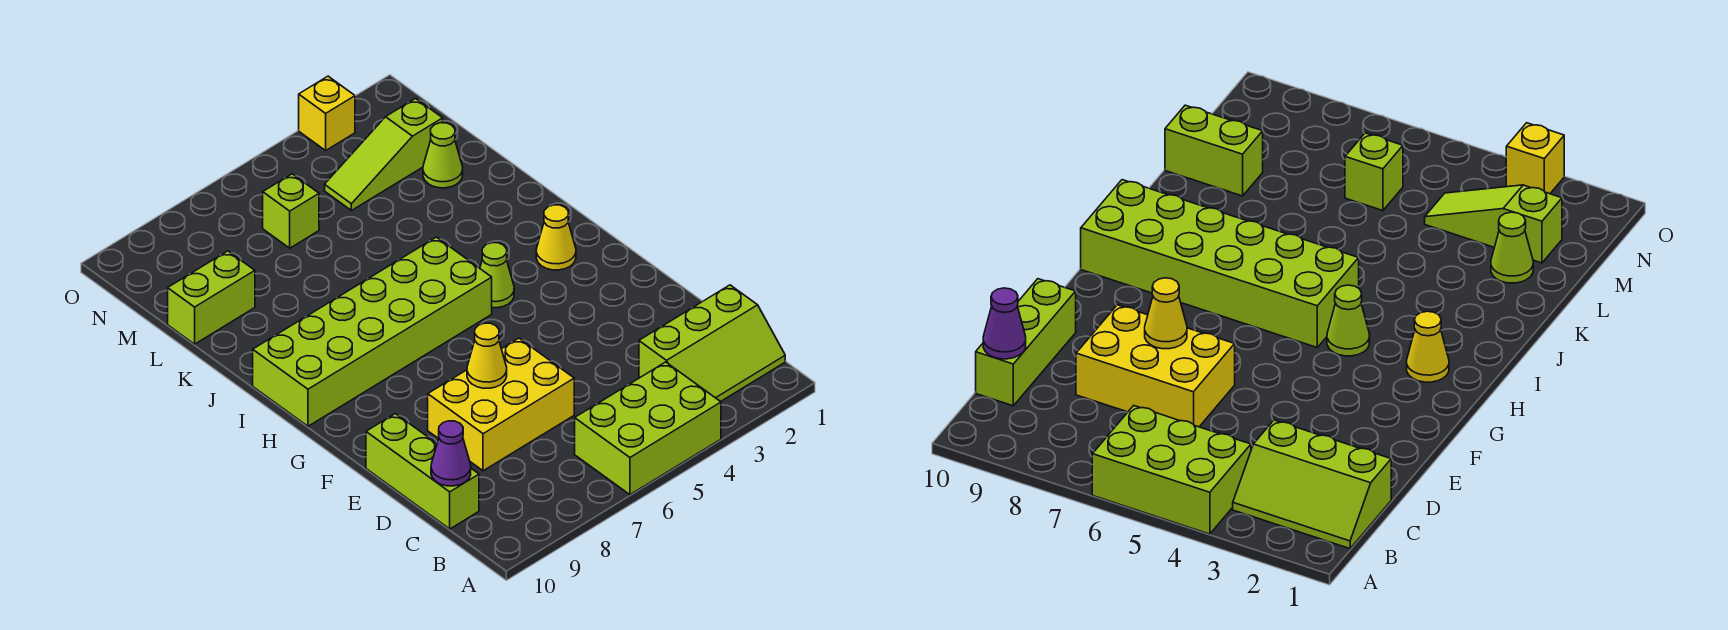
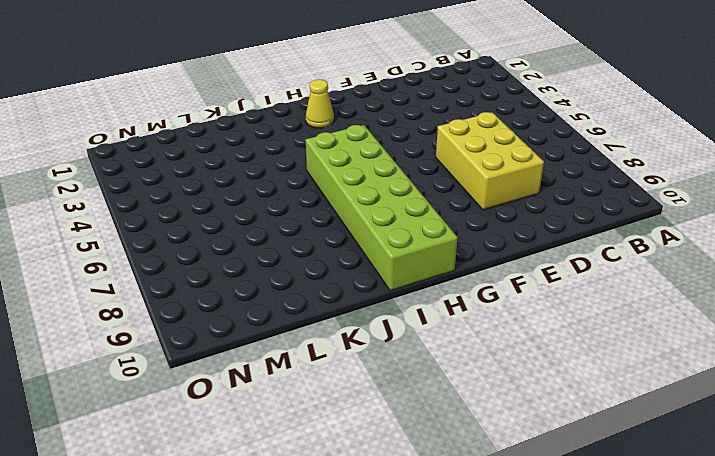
none -> lime brick A4:B6 level 1
none -> lime slope B1:C3 level 1 top C
none -> lime brick C10:E10 level 1

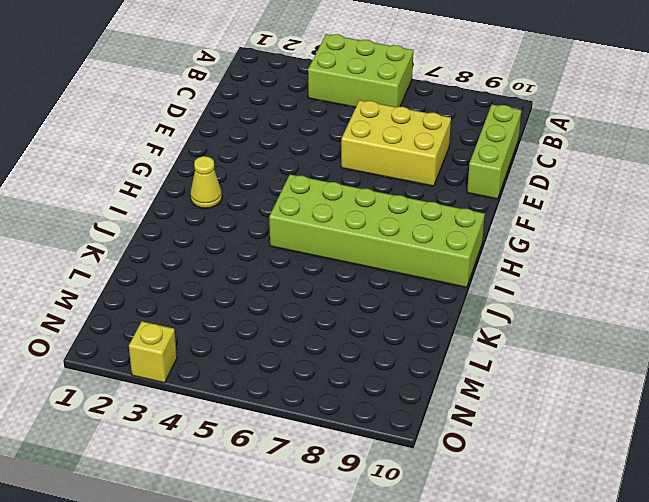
none -> lime slope B1:C3 level 1 top C
none -> lime cone H4 level 1
none -> lime cone L2 level 1

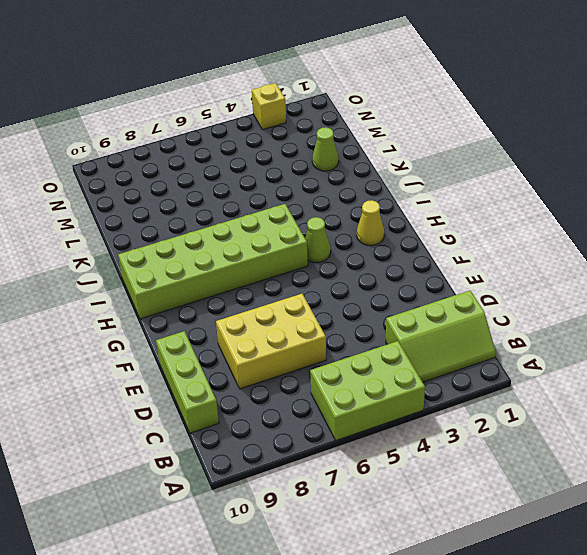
none -> lime brick L9:L10 level 1
none -> lime slope M2:M4 level 1 top 2
none -> lime brick M6 level 1

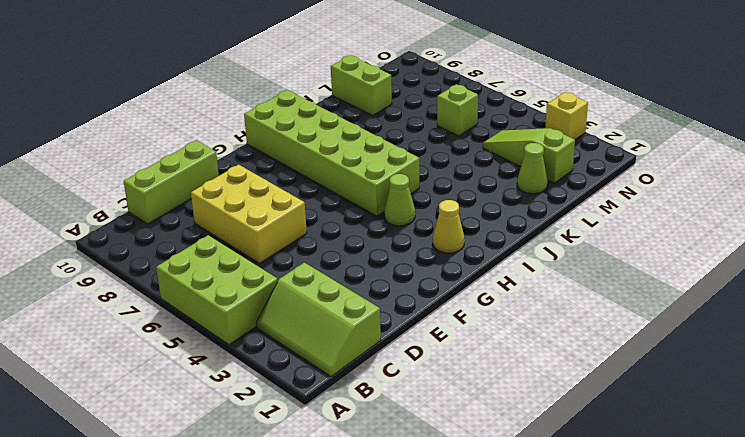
none -> purple cone C10 level 2
none -> yellow cone E7 level 2

